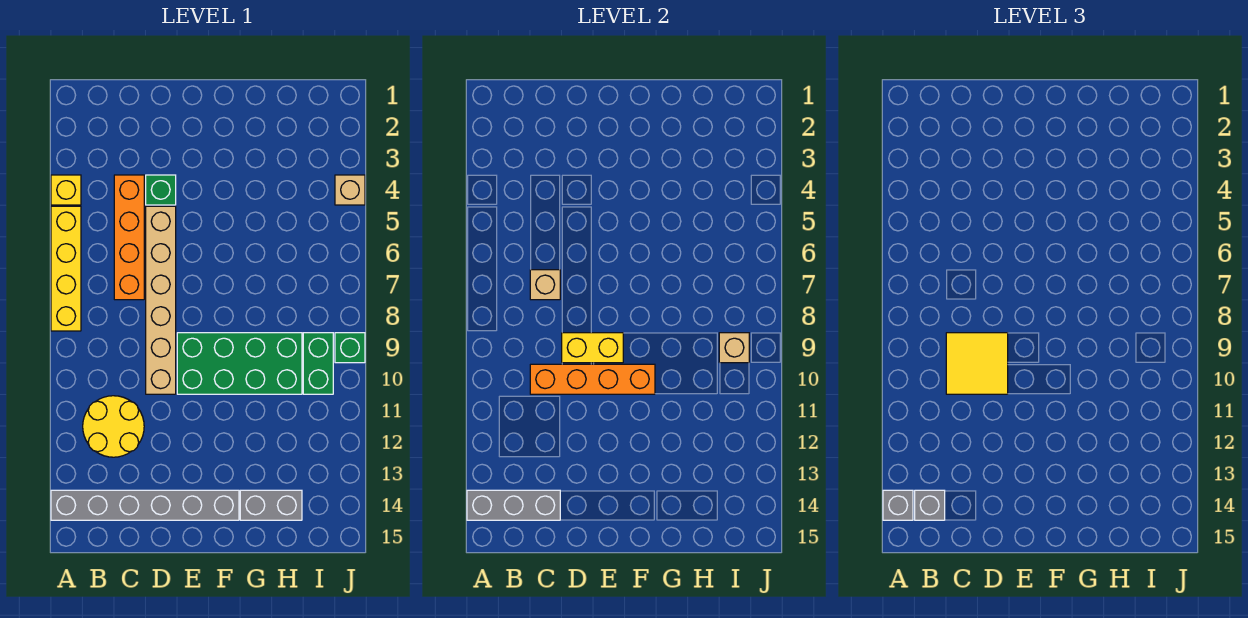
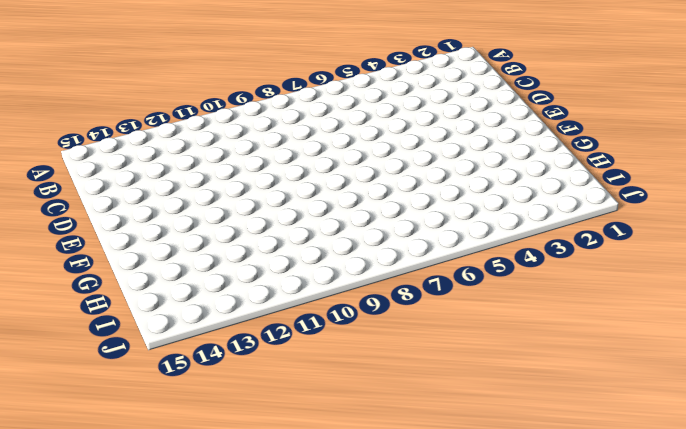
none -> yellow brick A4 level 1
none -> yellow brick A5:A8 level 1
none -> grey brick A14:F14 level 1

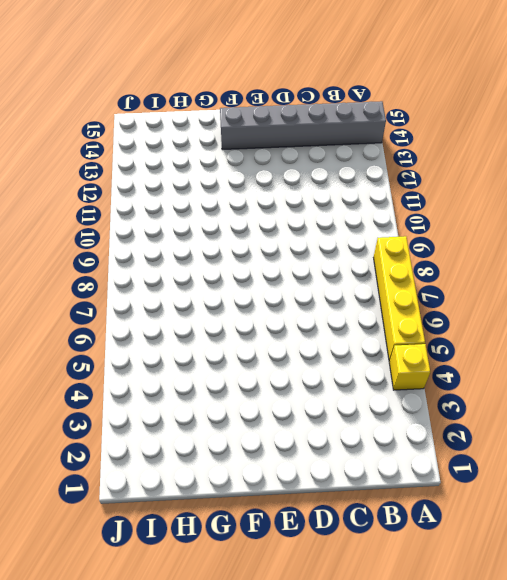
none -> yellow round brick B11:C12 level 1
none -> orange brick C4:C7 level 1
none -> green brick D4 level 1

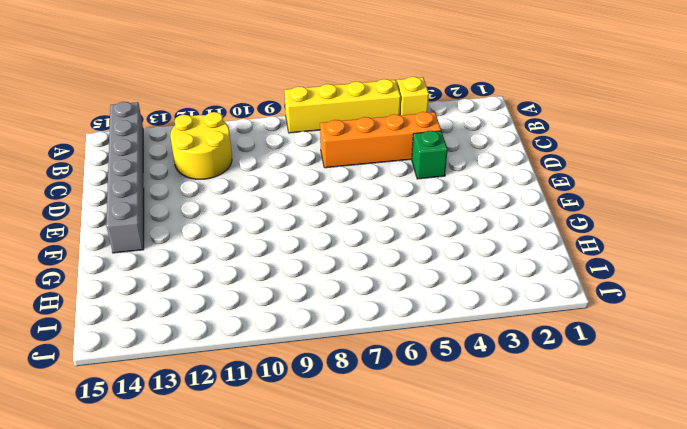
none -> tan brick D5:D10 level 1
none -> green brick E9:H10 level 1
none -> grey brick G14:H14 level 1

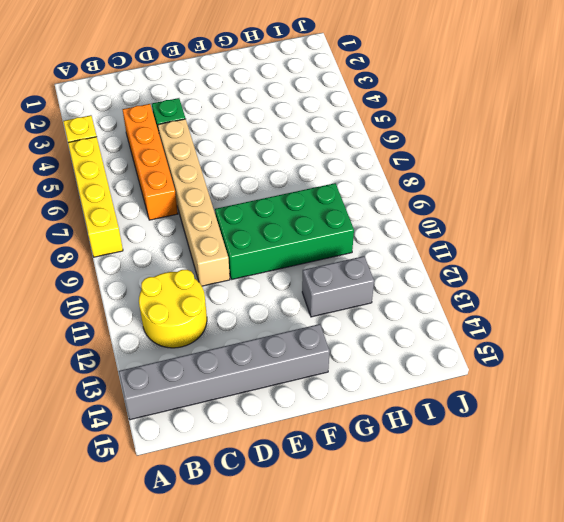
grey brick G12:H12 level 1 -> grey brick G14:H14 level 1
none -> green brick I9:I10 level 1
none -> tan brick J4 level 1
none -> green brick J9 level 1

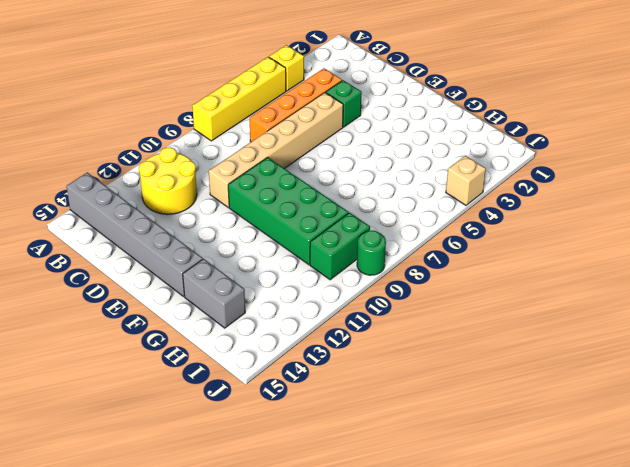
green round brick J9 level 1 -> green brick J9 level 1
none -> grey brick A14:C14 level 2
none -> tan brick C7 level 2
none -> orange brick C10:F10 level 2

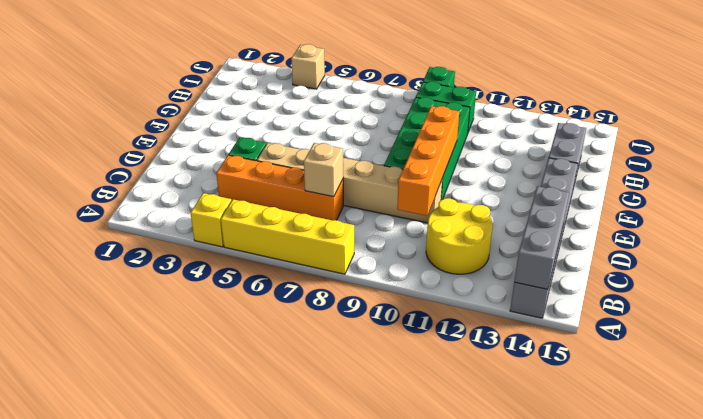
none -> yellow brick D9:E9 level 2
none -> tan brick I9 level 2
none -> grey brick A14 level 3

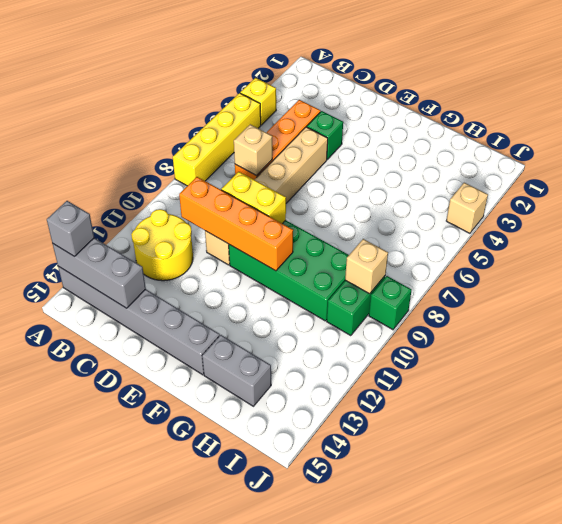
none -> grey brick B14 level 3
none -> yellow tile C9:D10 level 3

